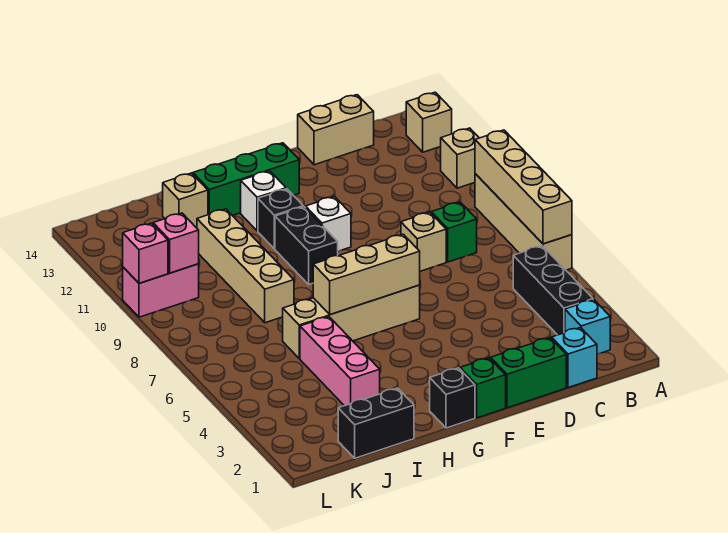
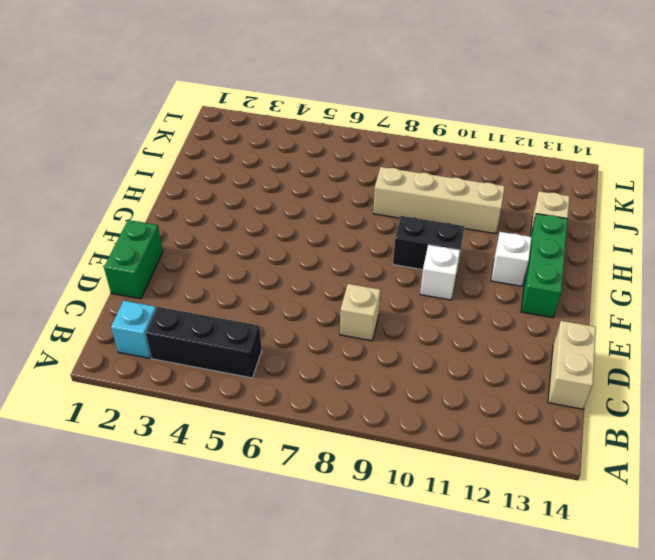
none -> tan brick A6:A9 level 1
none -> tan brick A11 level 1
none -> tan brick A13 level 1

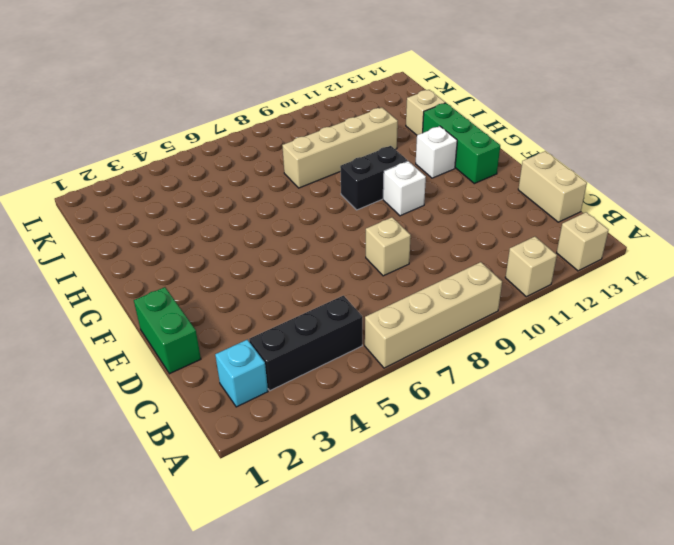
none -> cyan brick C1 level 1
none -> green brick C8 level 1
none -> green brick F1 level 1

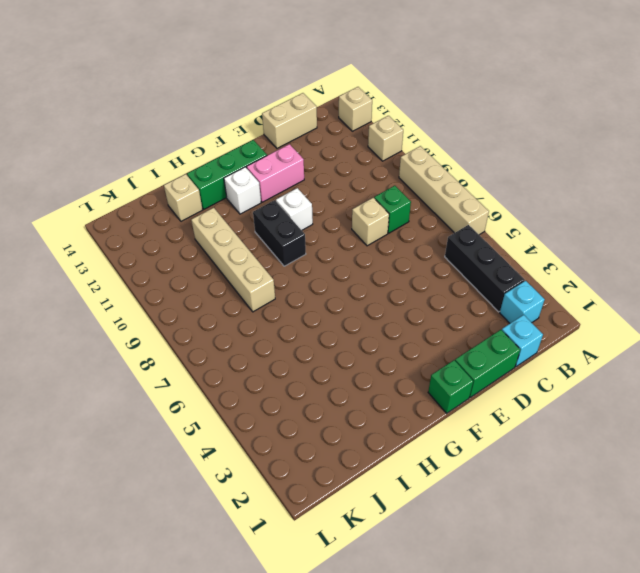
pink brick E12:F12 level 1 -> pink brick K10:L10 level 1
none -> tan brick F6:I6 level 1
none -> black brick G1 level 1
none -> black brick G11 level 1

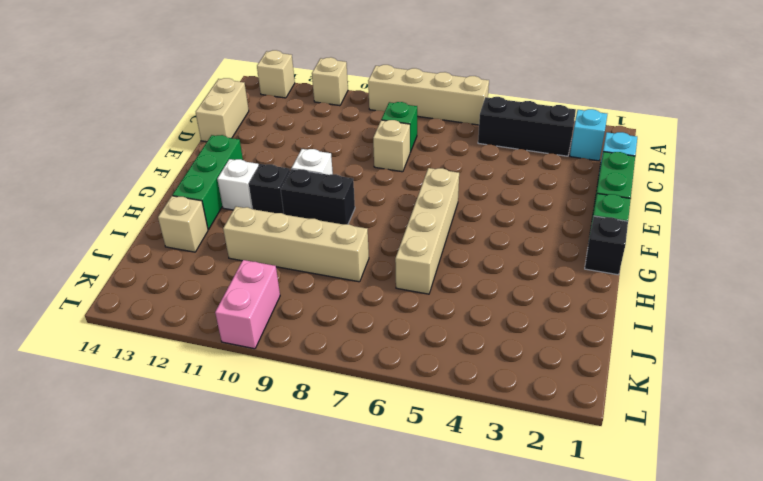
none -> black brick I1:J1 level 1
none -> pink brick I3:I5 level 1
none -> tan brick A6:A9 level 2

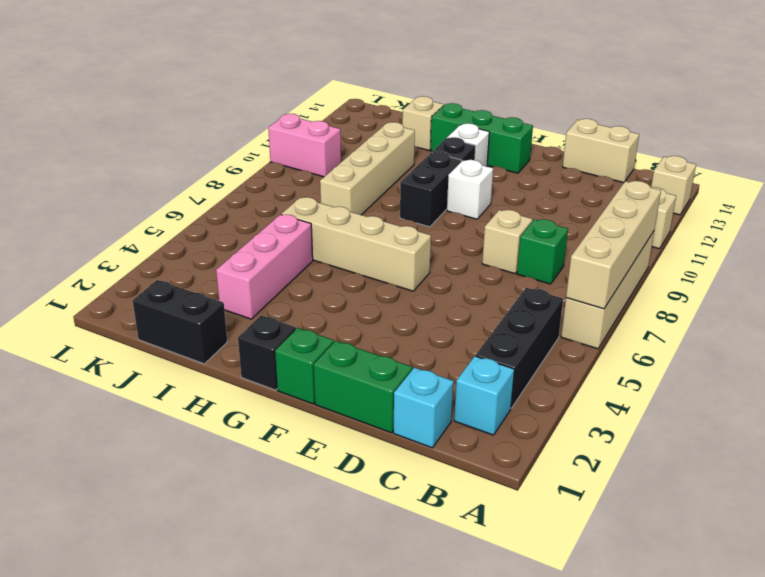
none -> tan brick F6:H6 level 2
none -> pink brick K10 level 2
none -> pink brick L10 level 2

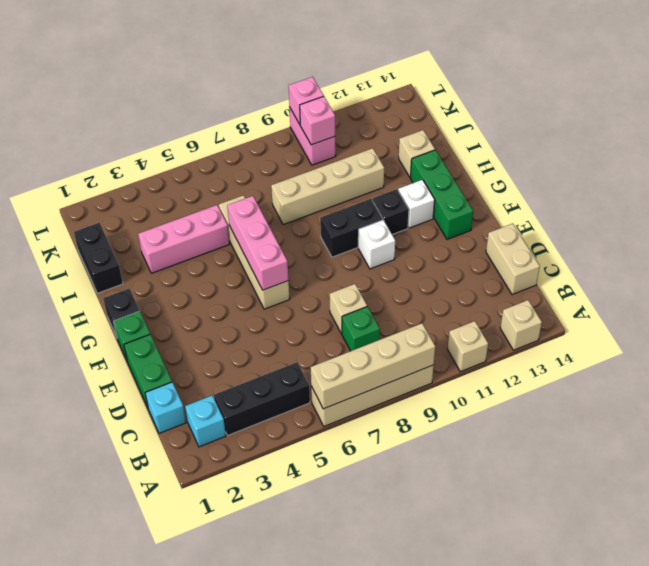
pink brick F6:H6 level 2 -> tan brick F6:H6 level 2

